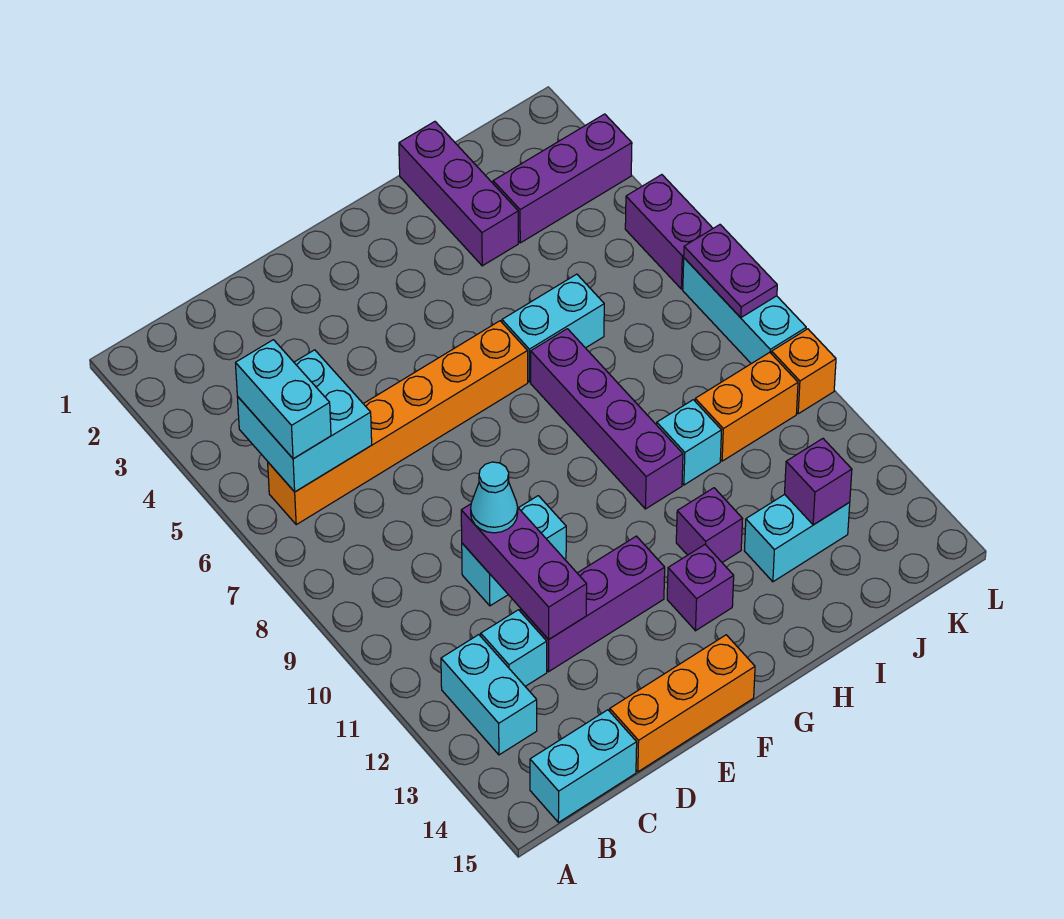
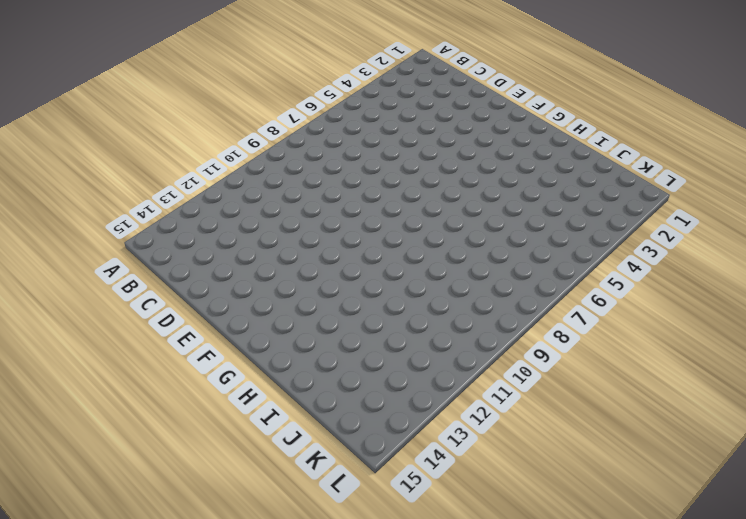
none -> orange brick B6:G6 level 1
none -> cyan brick B12:B13 level 1
none -> cyan brick B15:C15 level 1

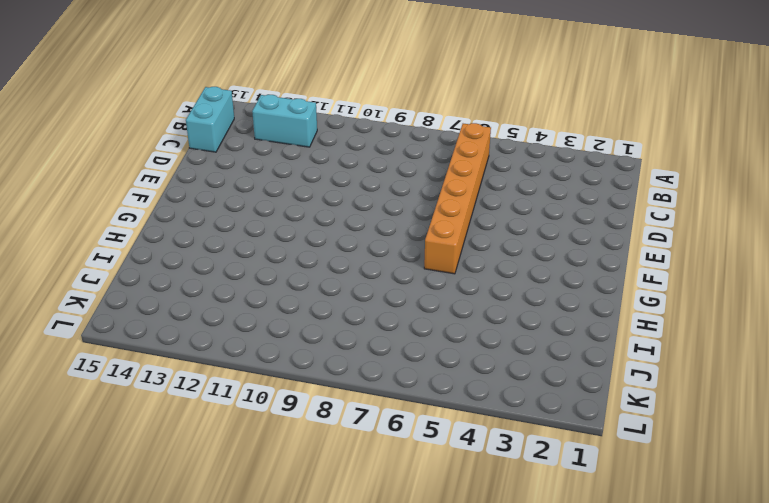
none -> cyan brick C12 level 1
none -> cyan brick D10:E10 level 1
none -> purple brick D12:F12 level 1

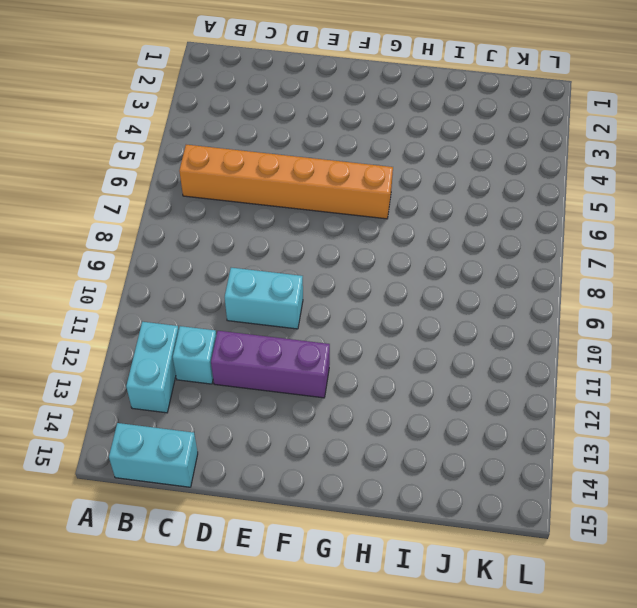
none -> orange brick D15:F15 level 1
none -> purple brick G13 level 1
none -> cyan brick H6:I6 level 1

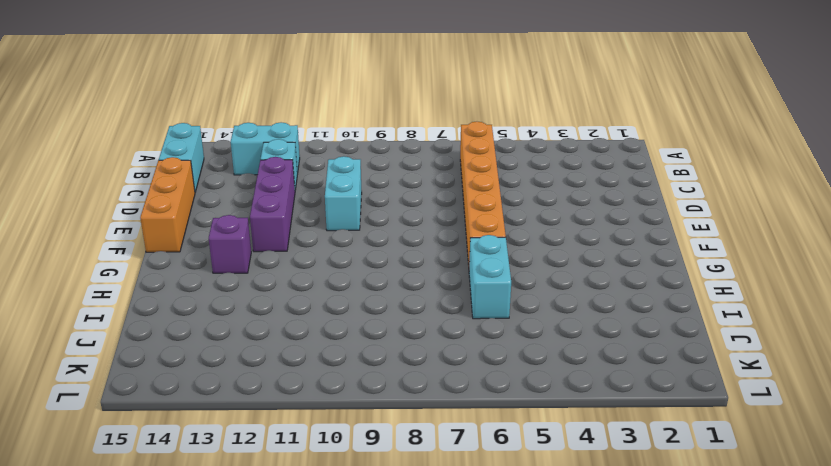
none -> purple brick H7:H10 level 1
none -> purple brick H12 level 1
none -> purple brick I1:I3 level 1

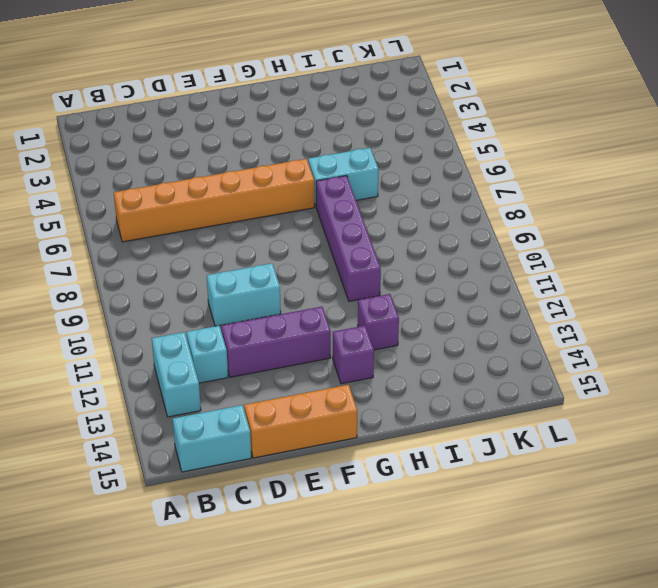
none -> purple brick I1:I3 level 1
none -> cyan brick I10 level 1
none -> cyan brick I13:J13 level 1

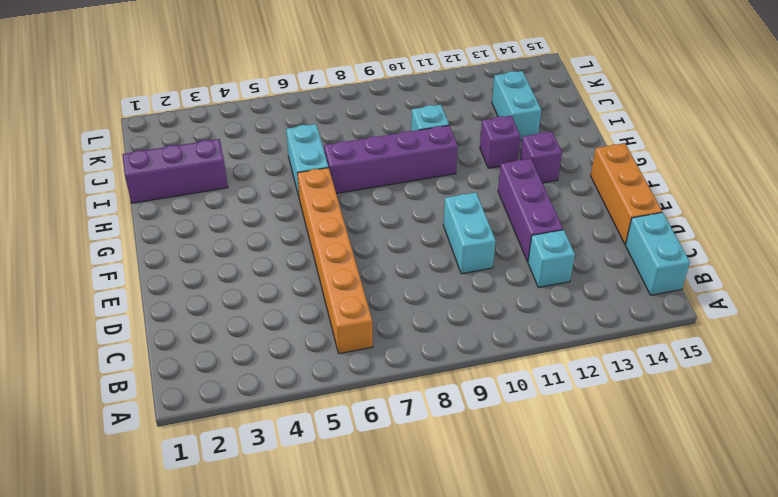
none -> cyan brick B12:B13 level 1
none -> purple brick J3:L3 level 1
none -> orange brick J10:K10 level 1

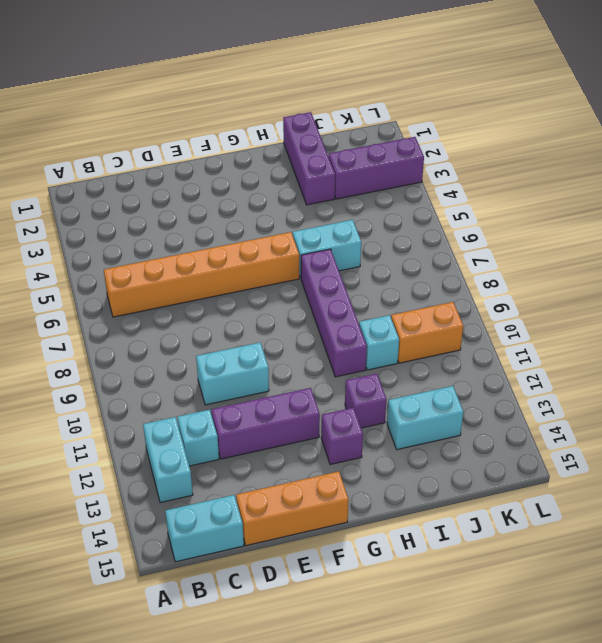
none -> purple brick L5:L6 level 1
none -> cyan brick L7:L9 level 1
none -> orange brick L10 level 1

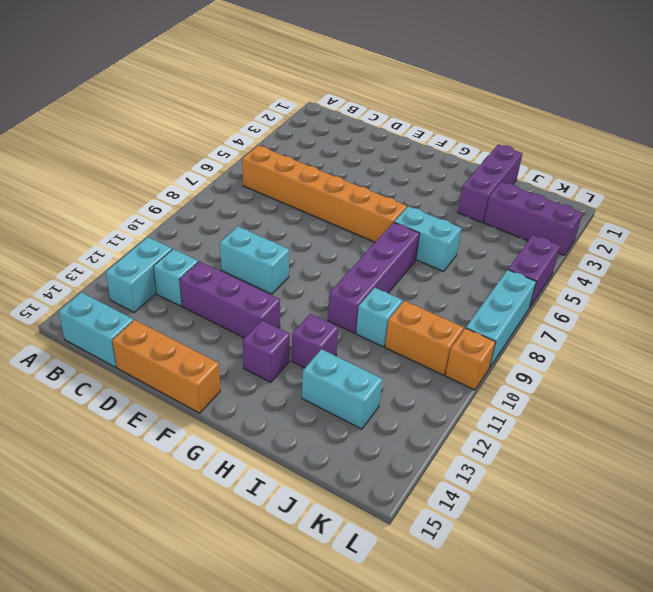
none -> cyan brick B5:C6 level 2
none -> purple brick D10:D12 level 2
none -> purple brick J13 level 2

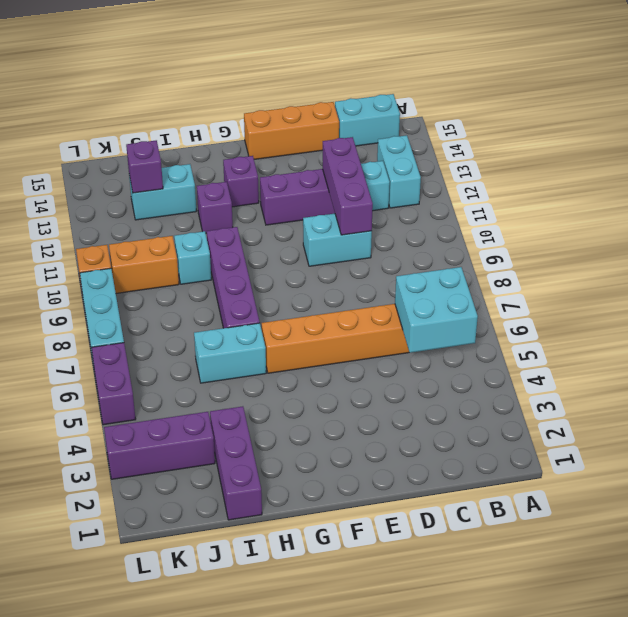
none -> purple plate L7:L8 level 2
none -> cyan brick B5:B6 level 3
none -> cyan cone D10 level 3

